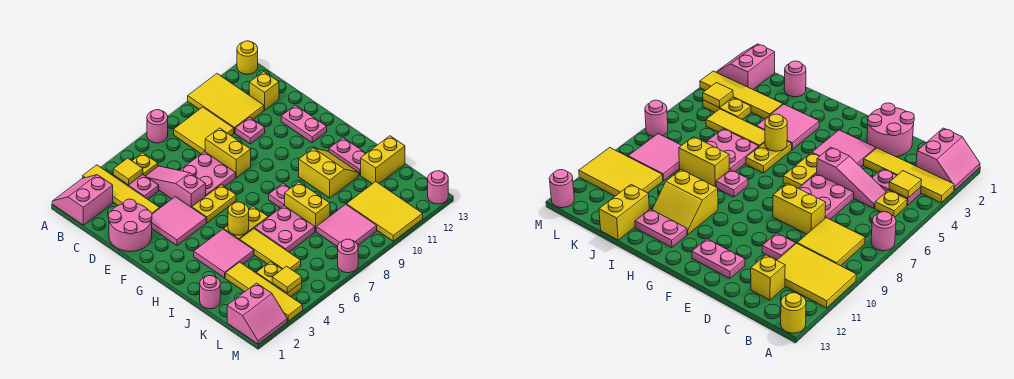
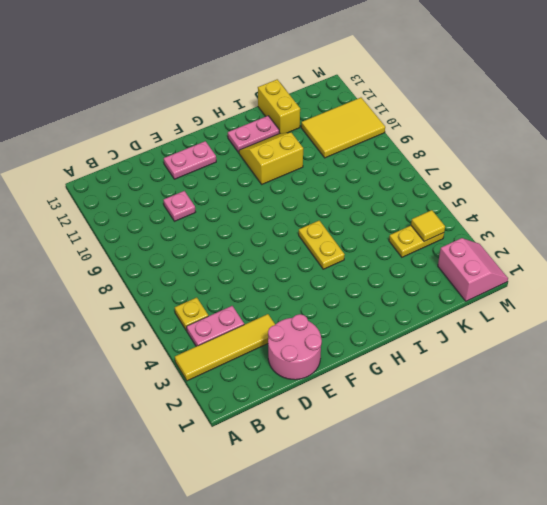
none -> pink slope A1:B2 level 1 top B
none -> pink round brick A7 level 1
none -> yellow tile A10:C11 level 1
none -> yellow round brick A13 level 1

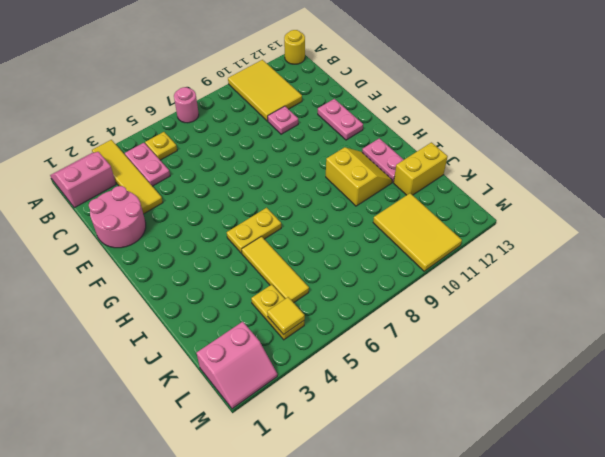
none -> yellow tile B8:C9 level 1
none -> pink slope C5:E5 level 1 top E
none -> yellow brick C12 level 1
none -> pink plate D6:E7 level 1

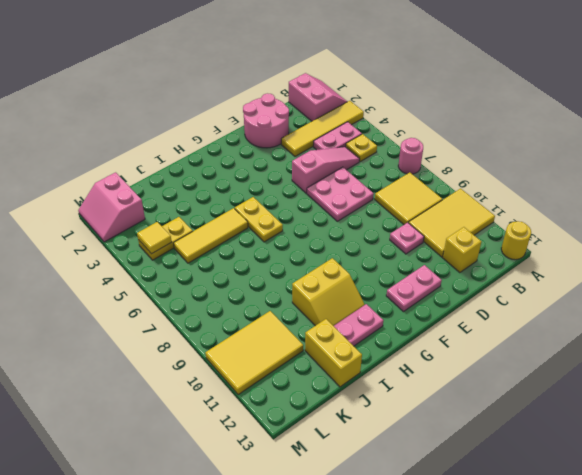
none -> yellow brick D8:E8 level 1
none -> pink tile E3:F4 level 1
none -> yellow plate F5:F6 level 1
none -> pink tile H3:I4 level 1

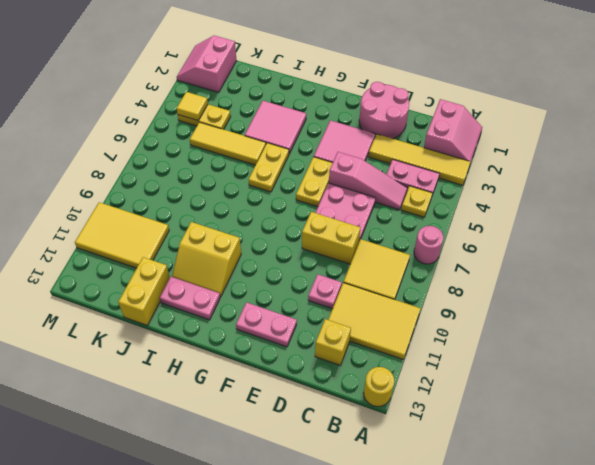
none -> pink plate H8 level 1
none -> pink plate I6:J7 level 1
none -> yellow brick I8:J8 level 1
none -> pink round brick J1 level 1

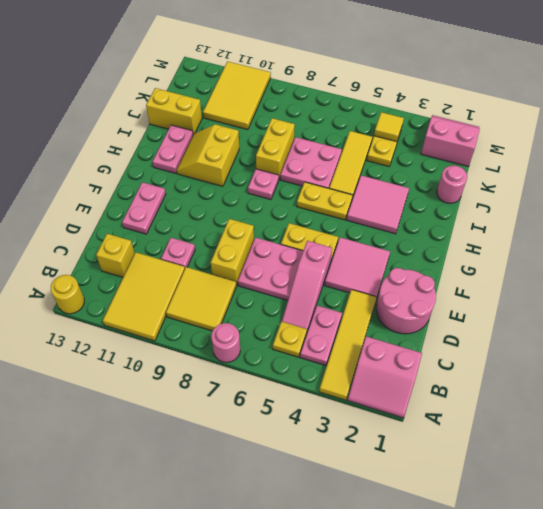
none -> yellow tile J3:M3 level 1
none -> pink tile K8:L9 level 1
none -> pink round brick M7 level 1
none -> pink round brick M13 level 1

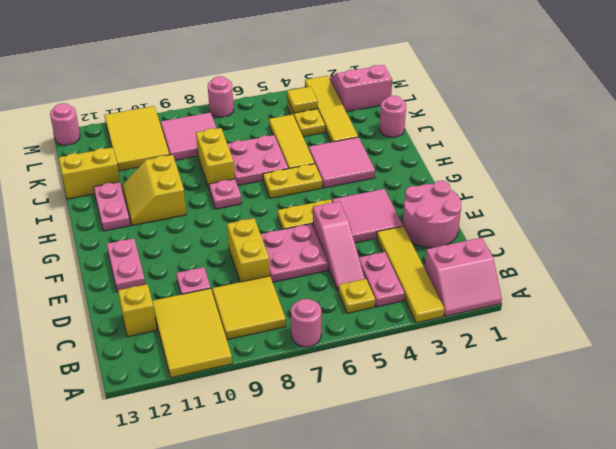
none -> yellow round brick A13 level 1
none -> yellow tile B4 level 2
none -> yellow round brick H5 level 2

